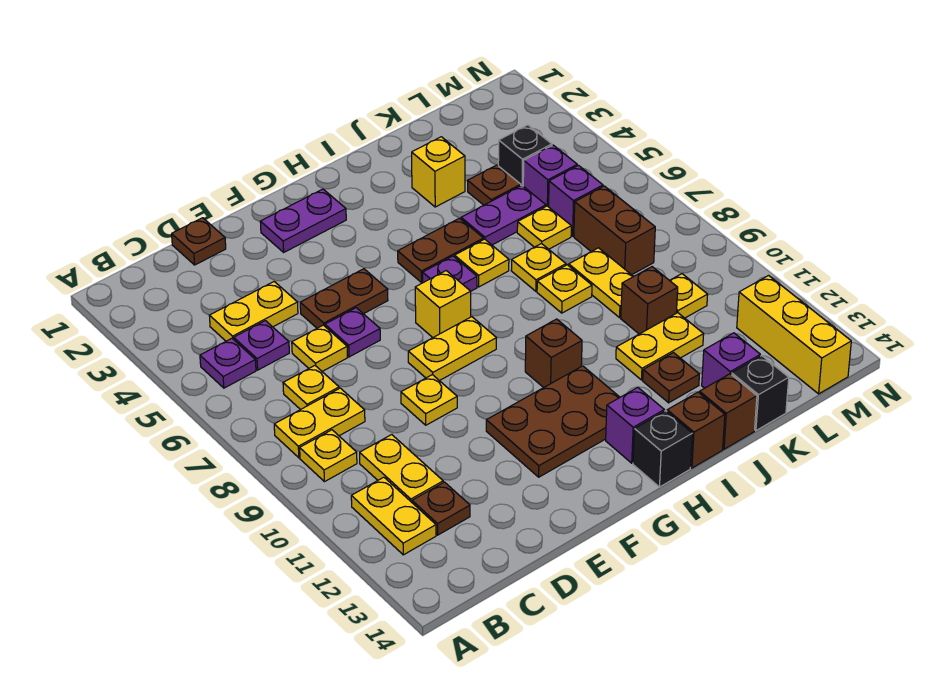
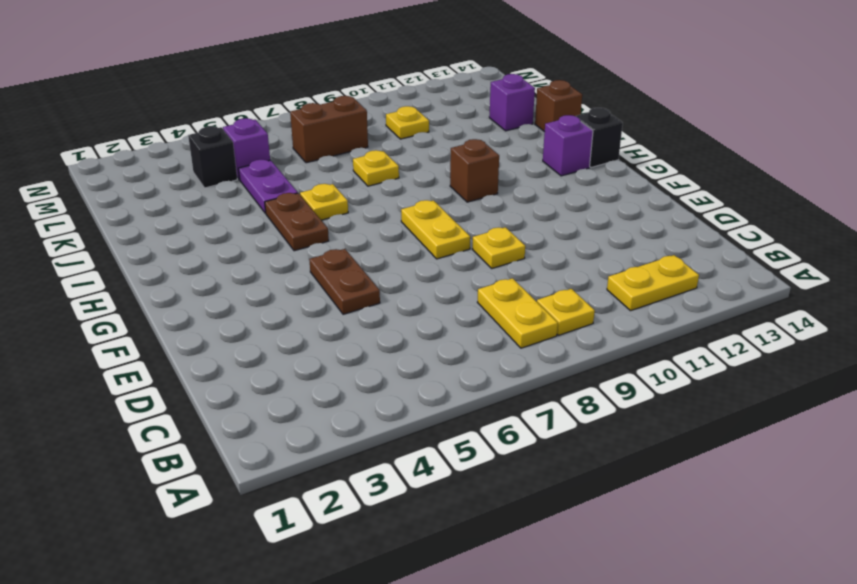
none -> purple plate B5 level 1
none -> yellow plate C4:D4 level 1
none -> purple plate C5 level 1
none -> yellow plate C7 level 1

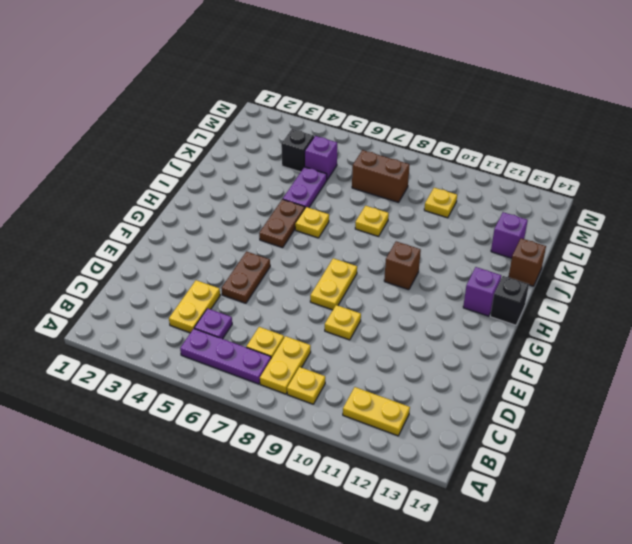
purple plate B5:B7 level 1 -> purple plate B5 level 1
none -> yellow plate C10:C11 level 1
none -> brown plate C12 level 1
none -> brown plate D1 level 1
none -> yellow plate D6 level 1

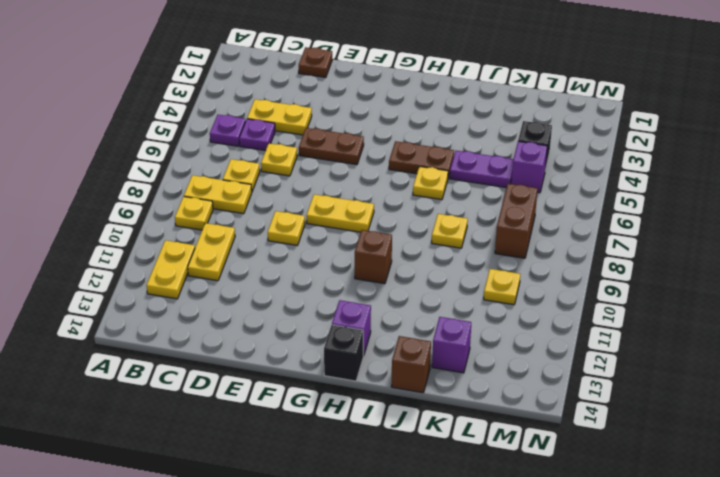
none -> brown plate C12 level 1
none -> purple plate E6 level 1
none -> purple plate F2:G2 level 1
none -> brown plate F11:H12 level 1

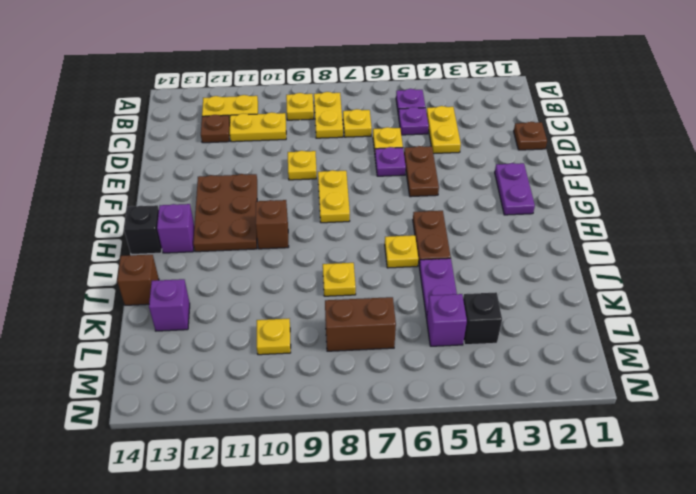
none -> yellow brick G7 level 1
none -> purple plate H6 level 1
none -> brown brick I14 level 1
none -> yellow brick J3 level 1

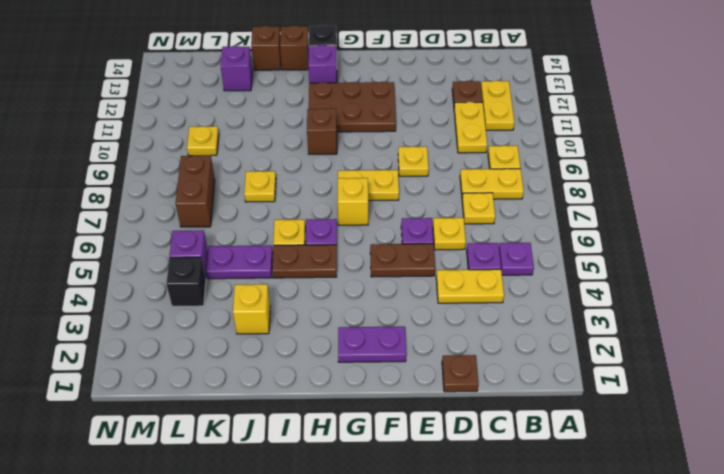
none -> yellow plate J7 level 1
none -> yellow plate J11:K11 level 1
none -> brown plate J12 level 1
none -> brown plate K4 level 1

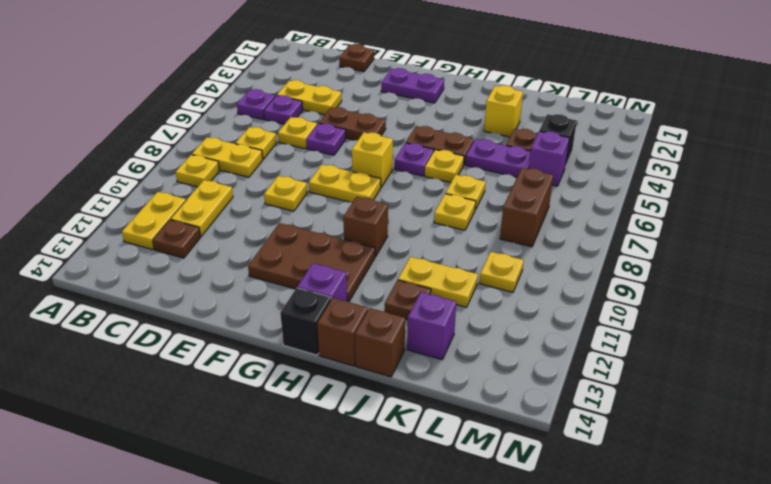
none -> yellow plate K6 level 1
none -> yellow plate K8:K9 level 1
none -> brown brick K10 level 1
none -> black brick K14 level 1

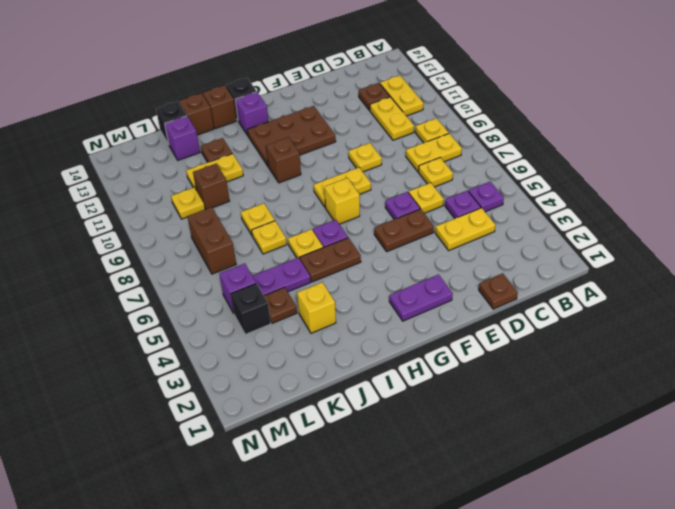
none -> yellow plate K6 level 1
none -> yellow plate K8:K9 level 1
none -> purple brick L6 level 1
none -> yellow brick M12:M14 level 1

